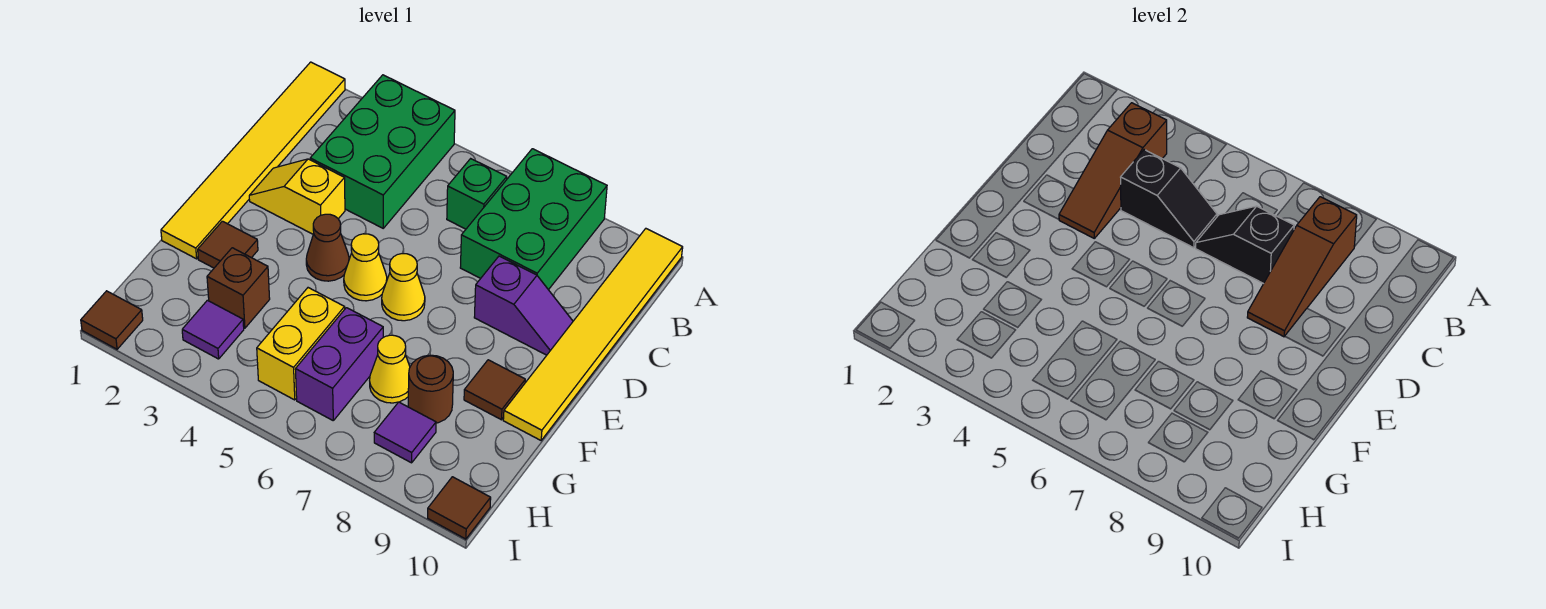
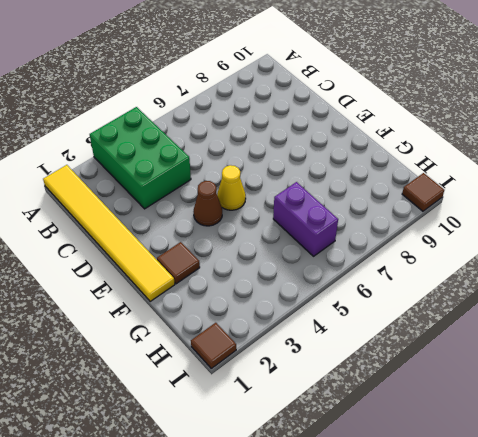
none -> green brick A7:C8 level 1
none -> yellow tile A10:F10 level 1
none -> green brick B6 level 1

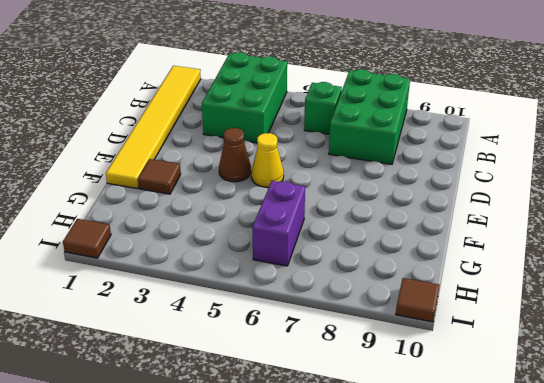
none -> yellow tile A10:F10 level 1
none -> yellow slope D2:D3 level 1 top 3
none -> purple slope D8:D9 level 1 top 8

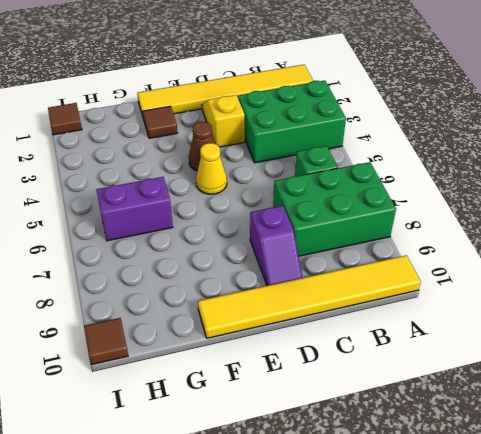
none -> yellow cone E6 level 1
none -> brown tile F9 level 1
none -> brown brick G3 level 1

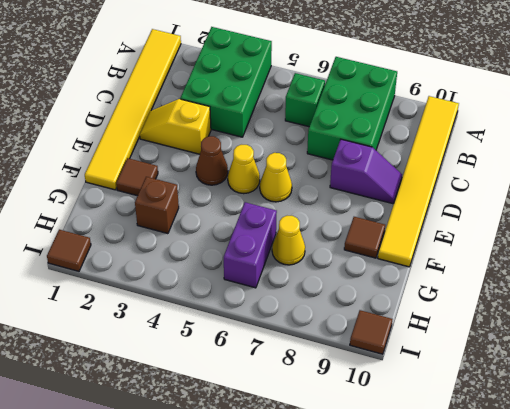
none -> yellow brick G5:H5 level 1
none -> brown round brick G8 level 1
none -> purple tile H3 level 1

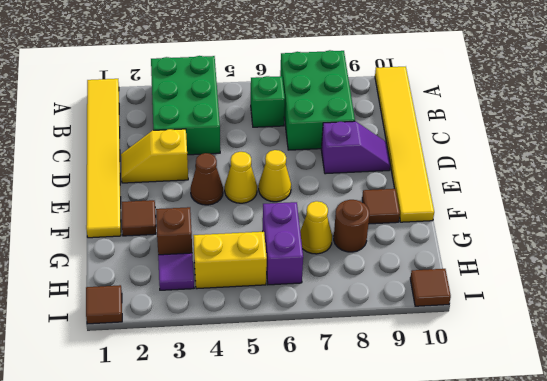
yellow brick H4:H5 level 1 -> yellow brick G5:H5 level 1
none -> purple tile H8 level 1
none -> brown slope B3:D3 level 2 top B
none -> brown slope B8:D8 level 2 top B

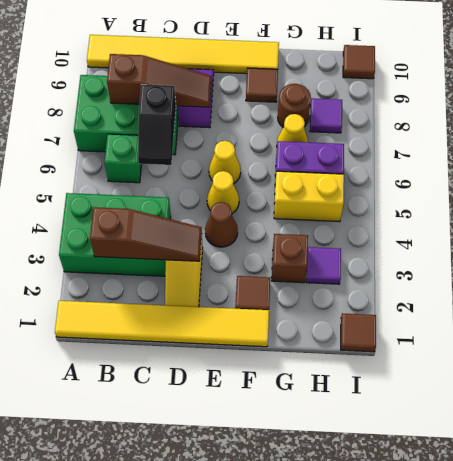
none -> black slope C4:C5 level 2 top 4

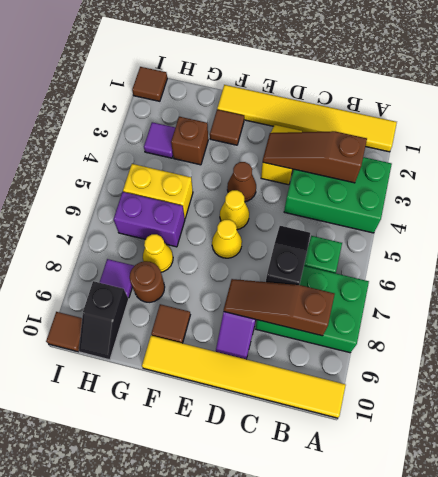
black slope H9:H10 level 1 top 9 -> black slope C4:C5 level 2 top 4

